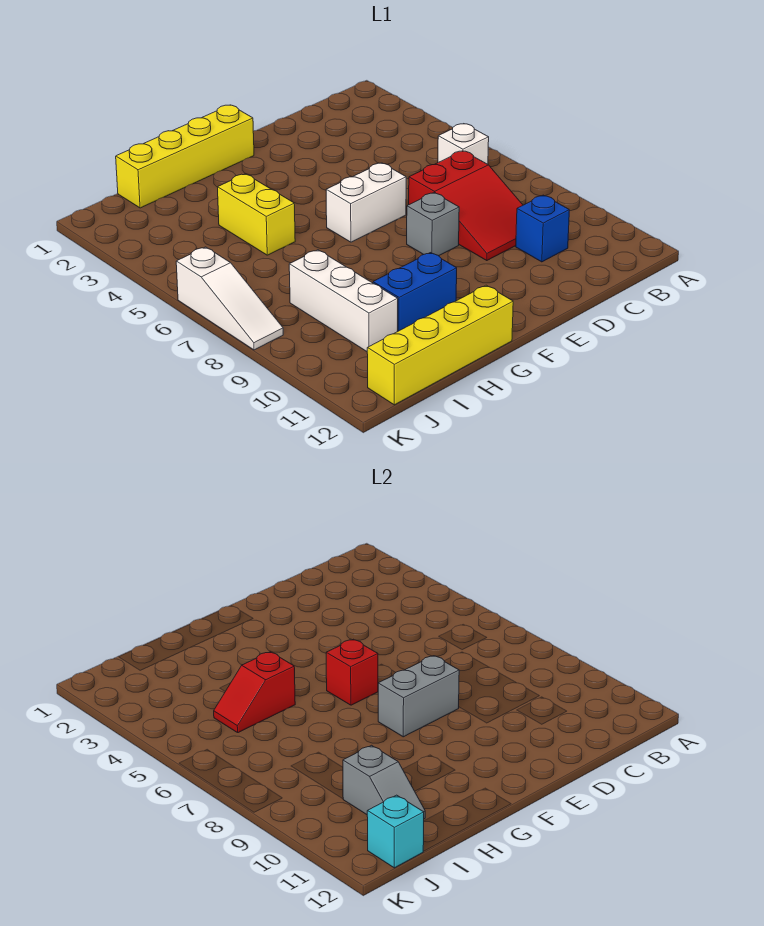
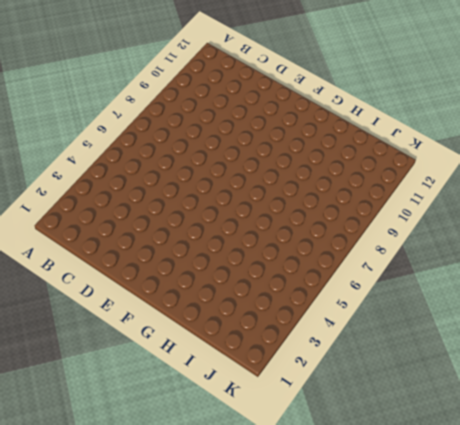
none -> white brick B6 level 1
none -> red slope C7:D9 level 1 top 7
none -> blue brick C10 level 1

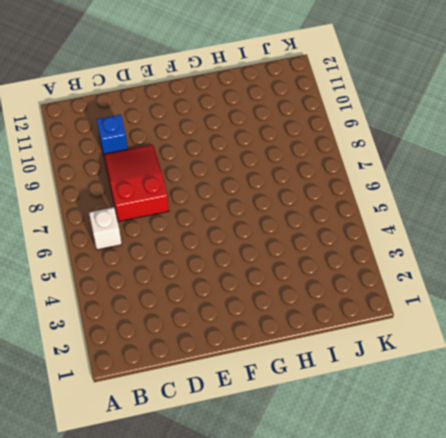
none -> white brick E6:F6 level 1
none -> grey brick E8 level 1
none -> yellow brick F1:I1 level 1

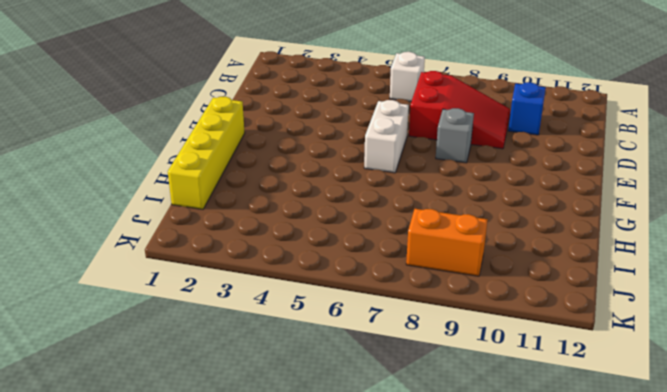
orange brick J8:J9 level 1 -> none
none -> blue brick G10:H10 level 1
none -> yellow brick G12:J12 level 1
none -> yellow brick H4:H5 level 1

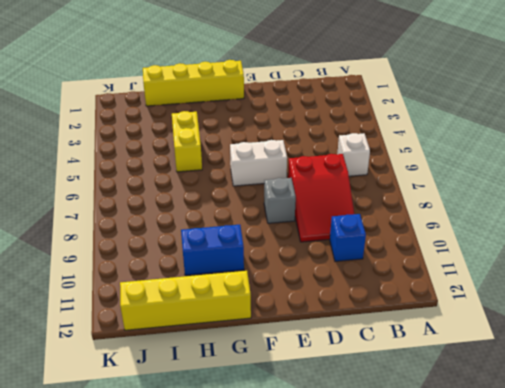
none -> white brick I8:I10 level 1
none -> white slope K6:K8 level 1 top 6
none -> grey brick E8:F8 level 2

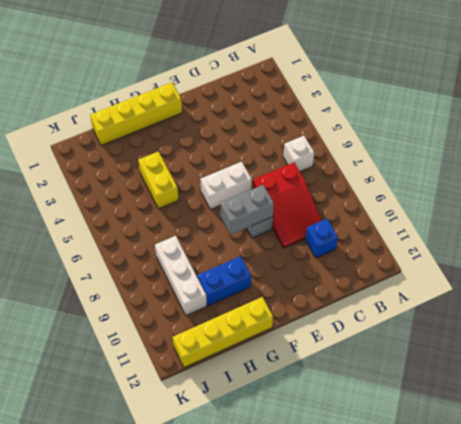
none -> white slope K6:K8 level 1 top 6
none -> red brick F6 level 2
none -> red slope H5:I5 level 2 top H

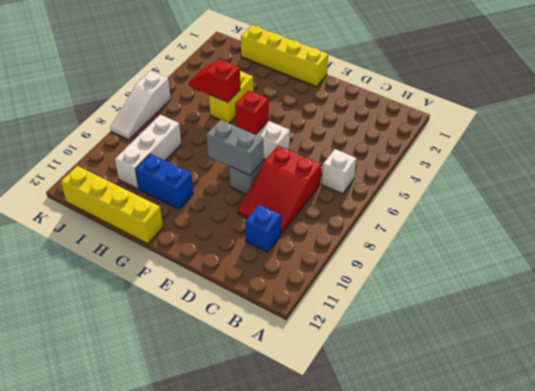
none -> grey slope I10:I11 level 2 top 10
none -> cyan brick J12 level 2

